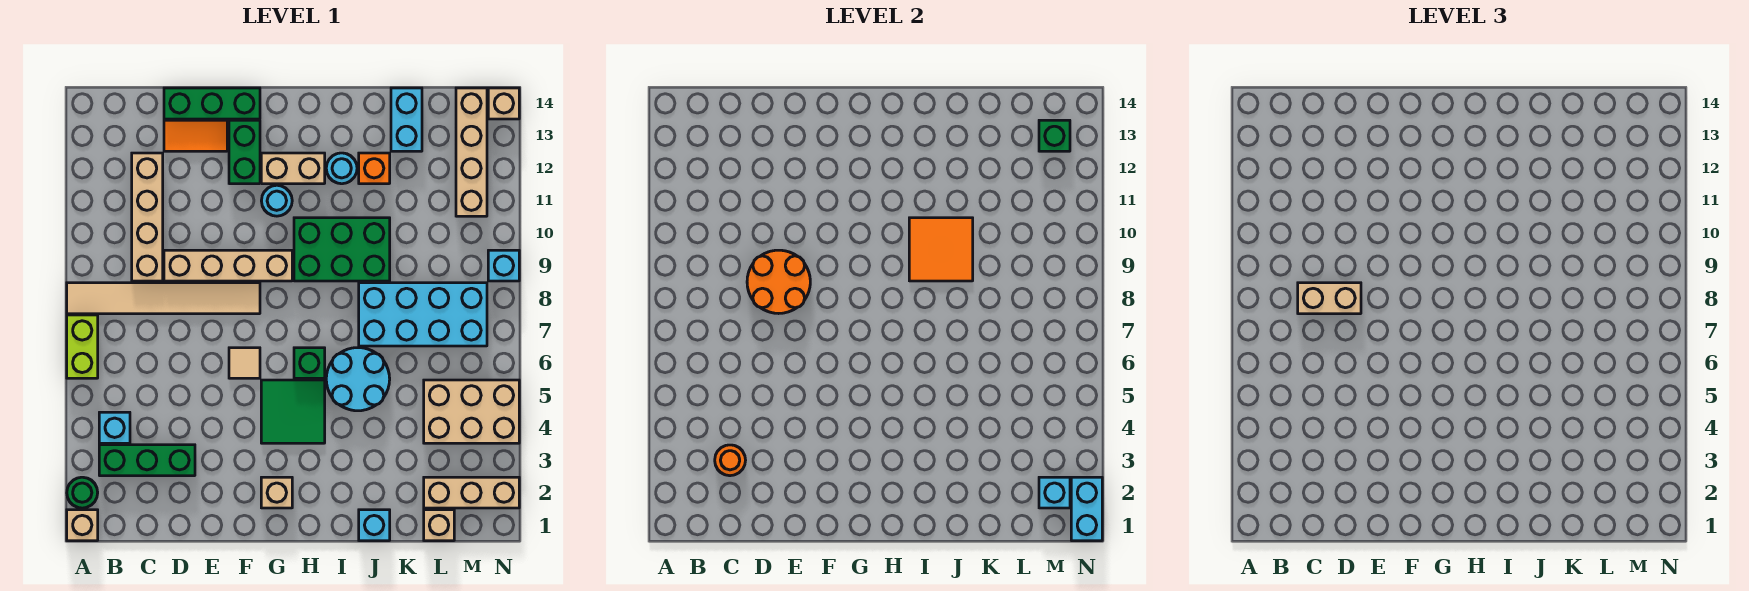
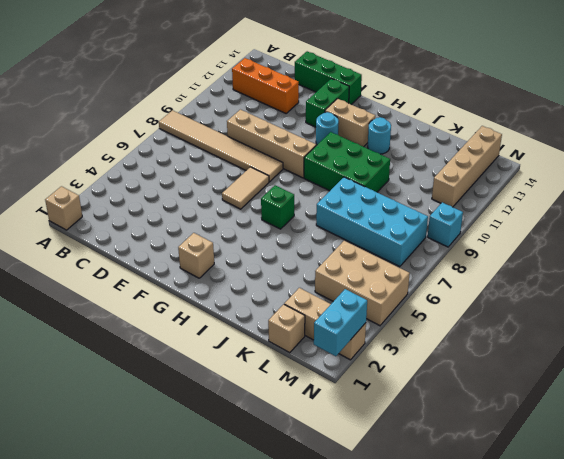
orange brick B12:D12 level 1 -> tan brick C9:C12 level 1
tan tile F6:F7 level 1 -> tan tile F6 level 1
none -> green round brick A2 level 1
none -> lime brick A6:A7 level 1
none -> green brick B3:D3 level 1
none -> cyan brick B4 level 1

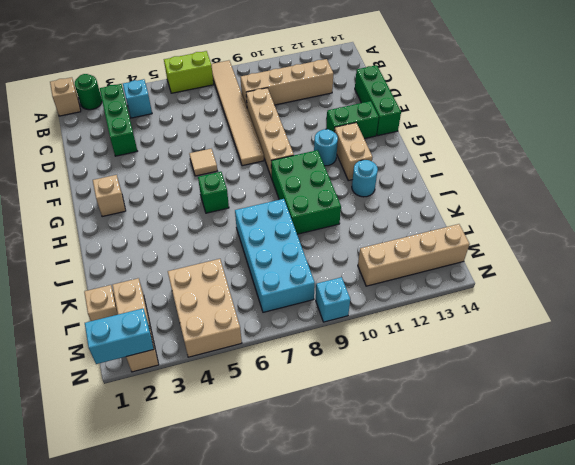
none -> orange tile D13:E13 level 1
none -> green tile G4:H5 level 1
none -> cyan round brick I5:J6 level 1
none -> cyan brick J1 level 1

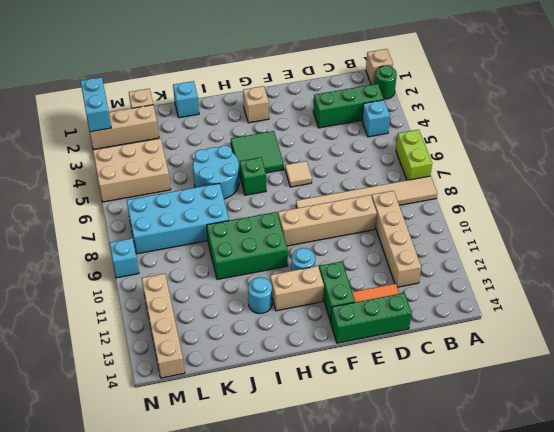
none -> orange brick J12 level 1
none -> cyan brick K13:K14 level 1
none -> tan brick N14 level 1
none -> orange round brick C3 level 2

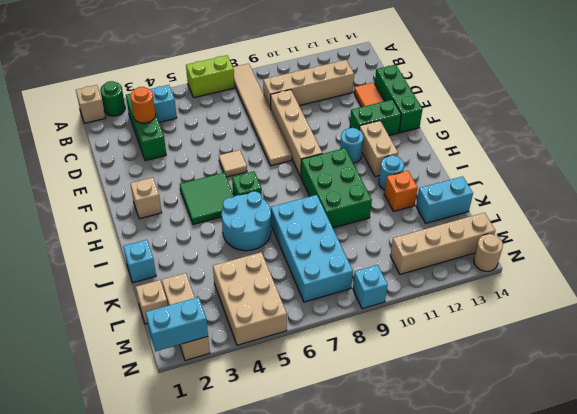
tan round brick N14 level 1 -> tan brick N14 level 1
none -> orange round brick D8:E9 level 2
none -> orange tile I9:J10 level 2
none -> cyan brick M2 level 2
none -> green brick M13 level 2

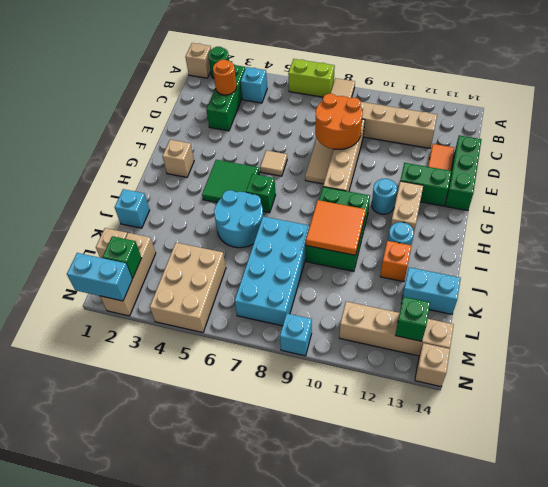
green brick M2 level 2 -> cyan brick M2 level 2
none -> tan brick C8:D8 level 3

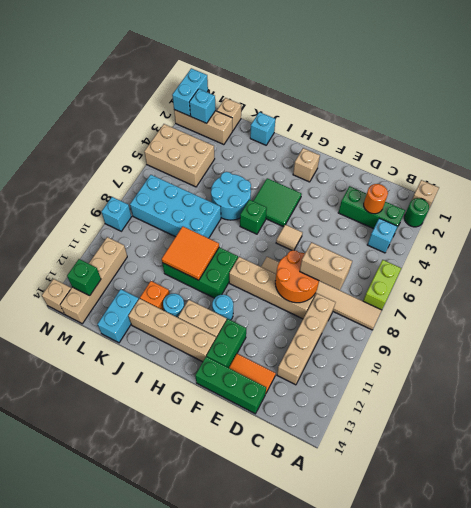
tan brick G13:J13 level 1 -> none

